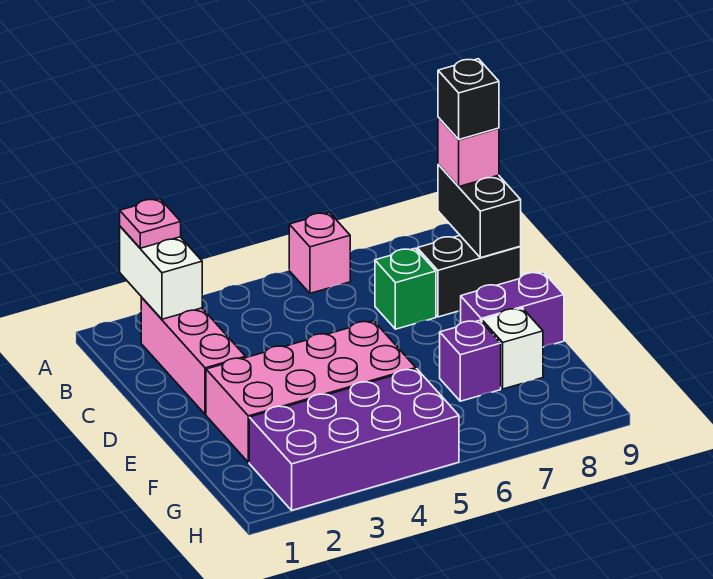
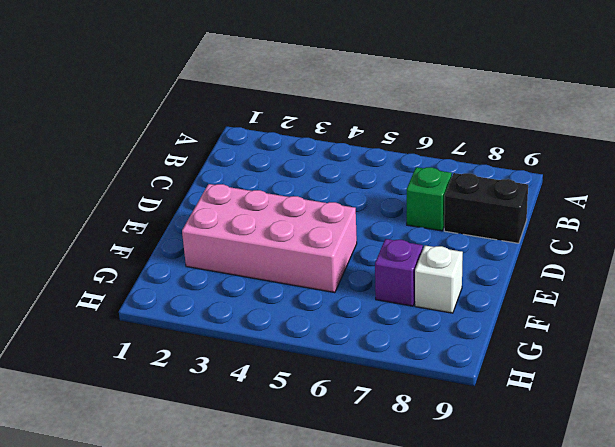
none -> pink brick A6 level 1
none -> pink brick B2:D2 level 1
none -> purple brick E8:E9 level 1

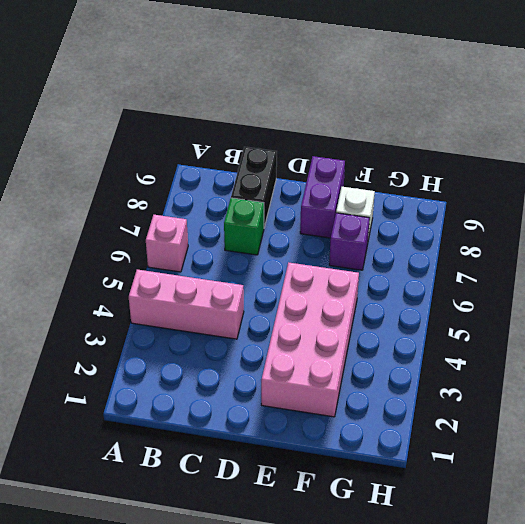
pink brick A4:C4 level 1 -> pink brick B2:D2 level 1
none -> purple brick G2:H5 level 1
none -> white brick A2:B2 level 2
none -> black brick B9:C9 level 2

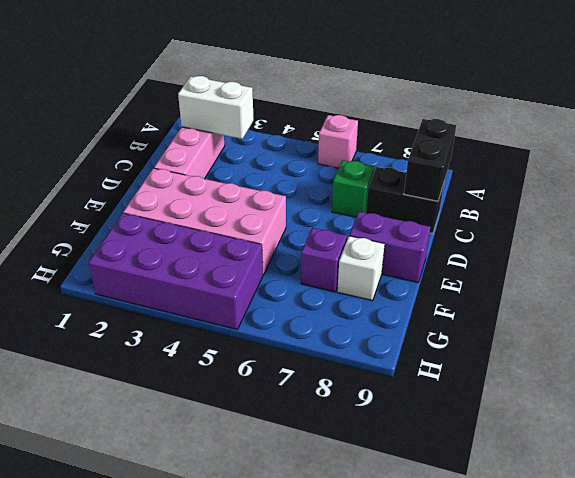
white brick B2:B3 level 2 -> white brick A2:B2 level 2
none -> pink plate A2 level 3
none -> pink brick B9 level 3
none -> black brick B9 level 4

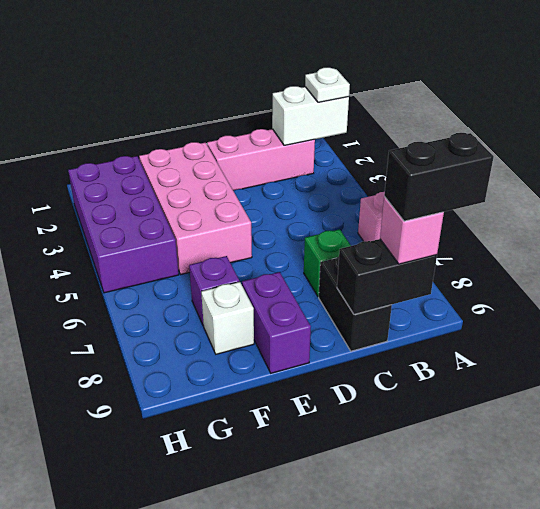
white plate A2 level 3 -> pink plate A2 level 3
black brick A9:B9 level 4 -> black brick B9 level 4

